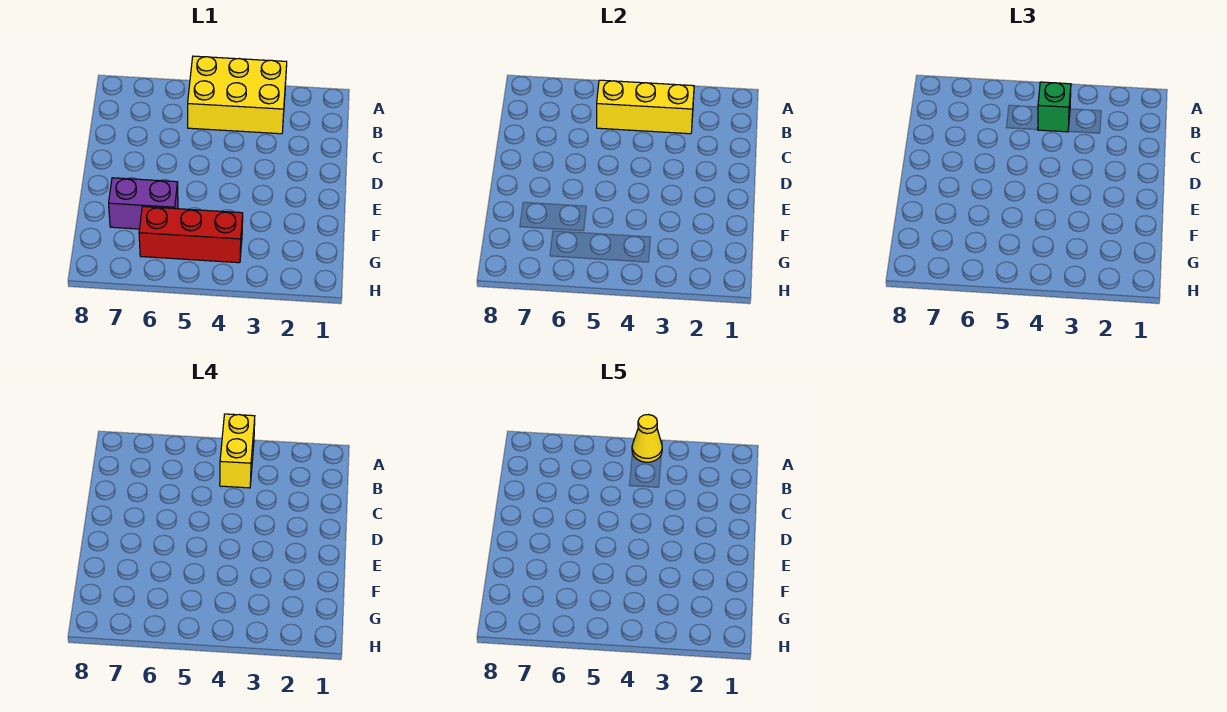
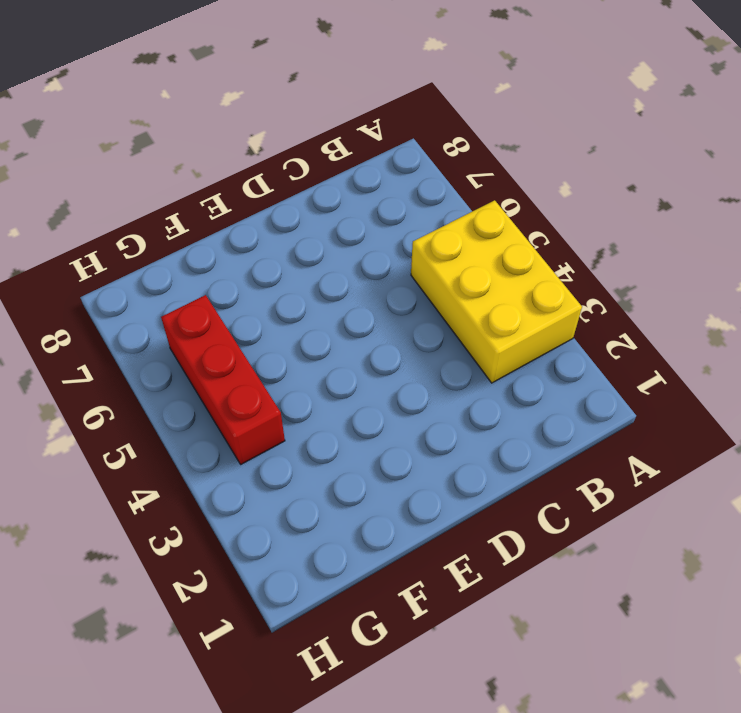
none -> purple brick F6:F7 level 1
none -> yellow brick B3:B5 level 2

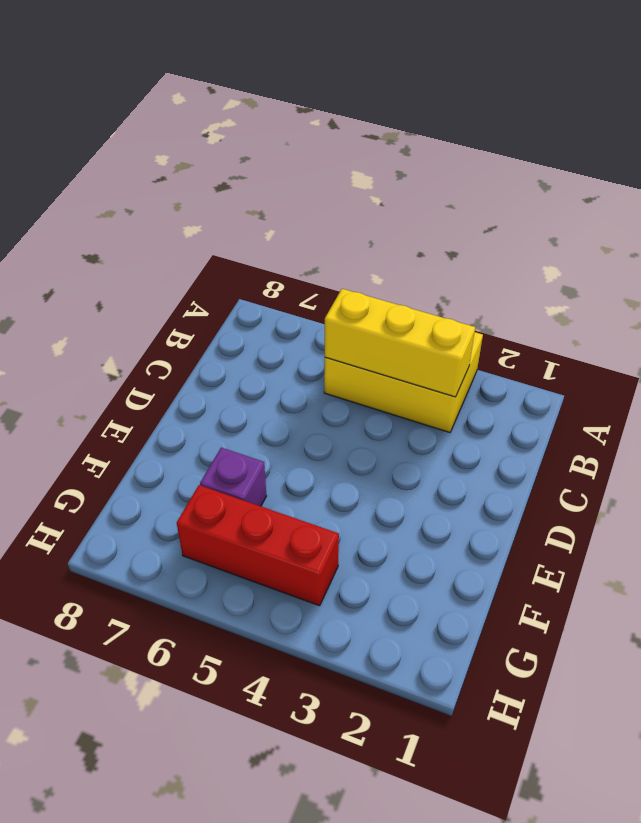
purple brick F6 level 1 -> purple brick F6:F7 level 1
none -> green brick B4 level 3
none -> yellow brick A4:B4 level 4

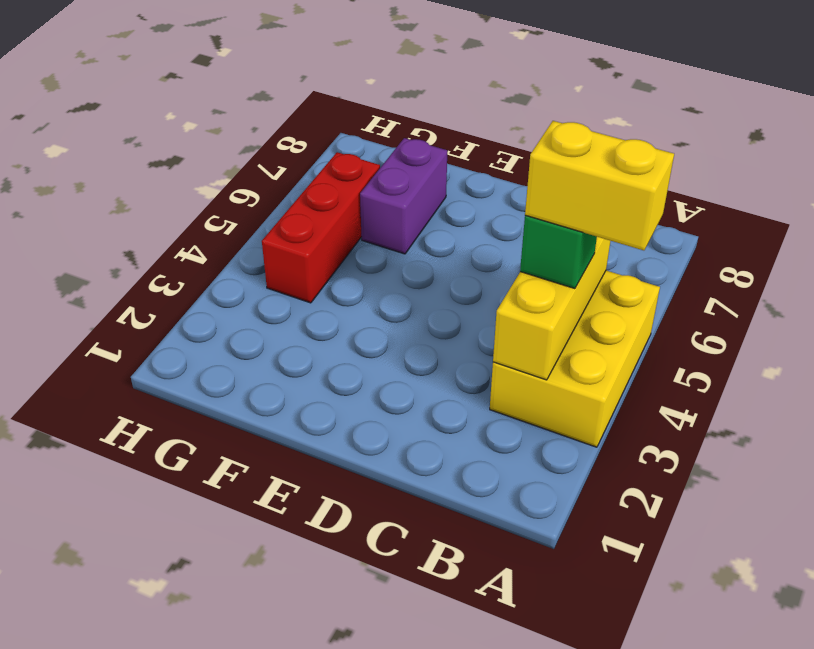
none -> yellow cone A4 level 5

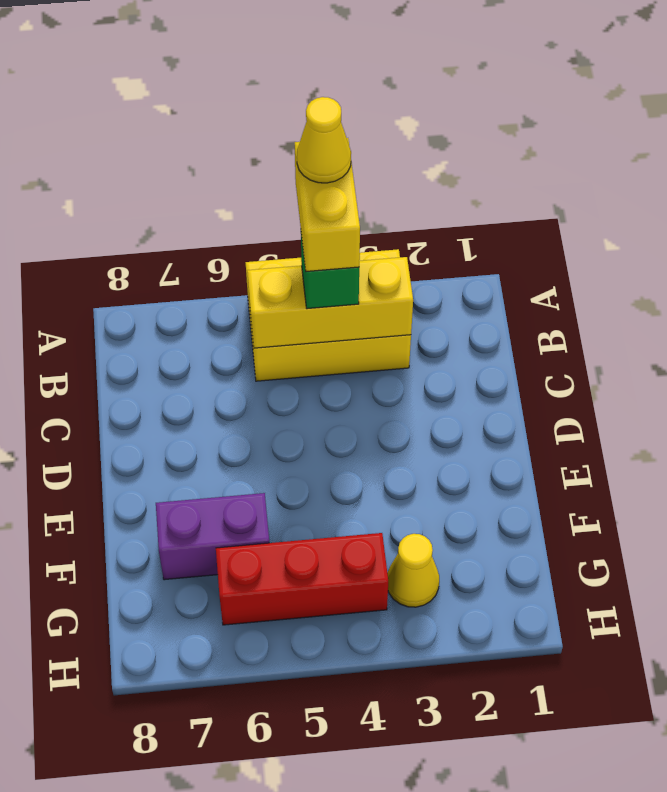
yellow cone G3 level 1 -> none

